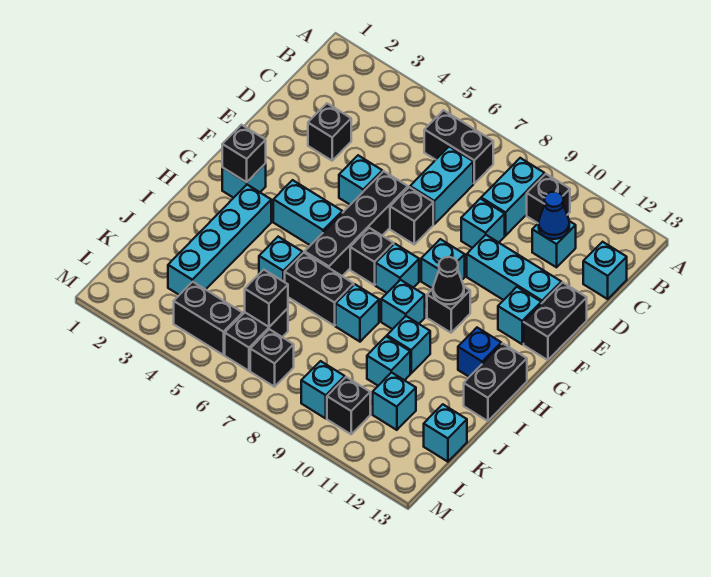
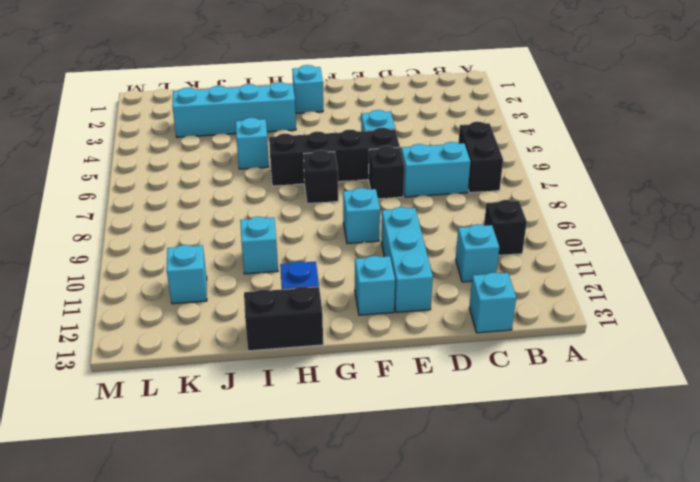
none -> cyan brick B9:C9 level 1
none -> black brick D3 level 1
none -> cyan brick D9 level 1
none -> black brick E13:F13 level 1

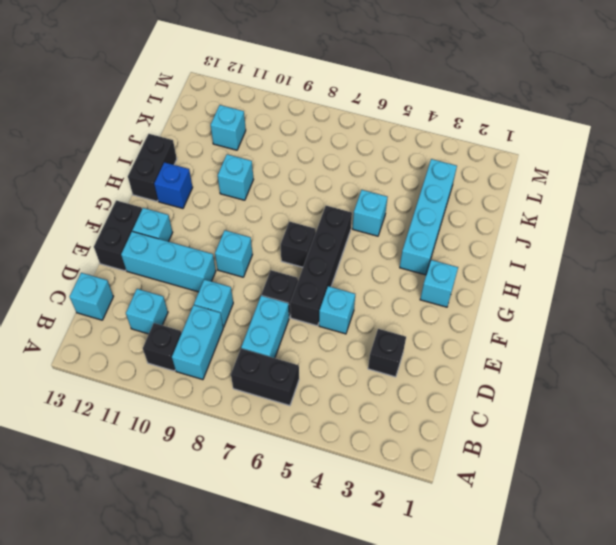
none -> cyan brick G4:G5 level 1
none -> cyan brick G8 level 1
none -> black brick G10 level 1
none -> cyan brick H9 level 1

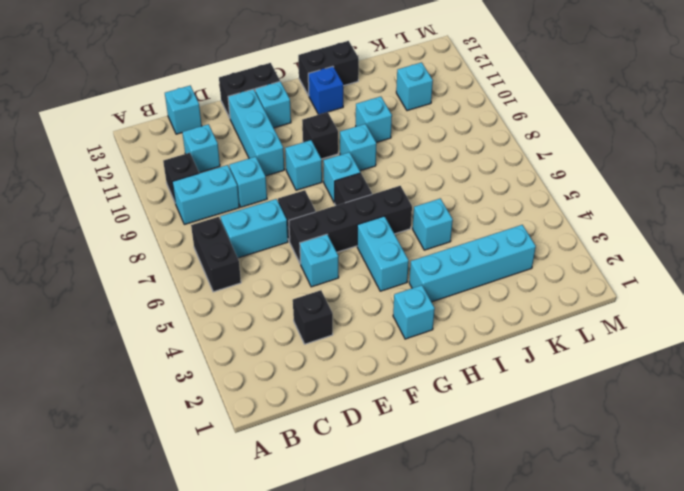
none -> black brick I6:I7 level 1
none -> cyan brick I8 level 1
none -> cyan brick J10 level 1
none -> black brick K6:L6 level 1

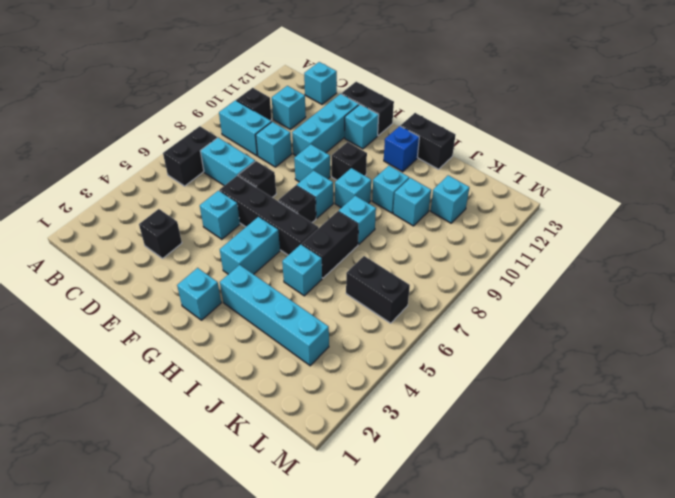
none -> cyan brick K13 level 1
none -> black brick L4:L5 level 1
none -> black brick L7 level 1
none -> cyan brick L9 level 1

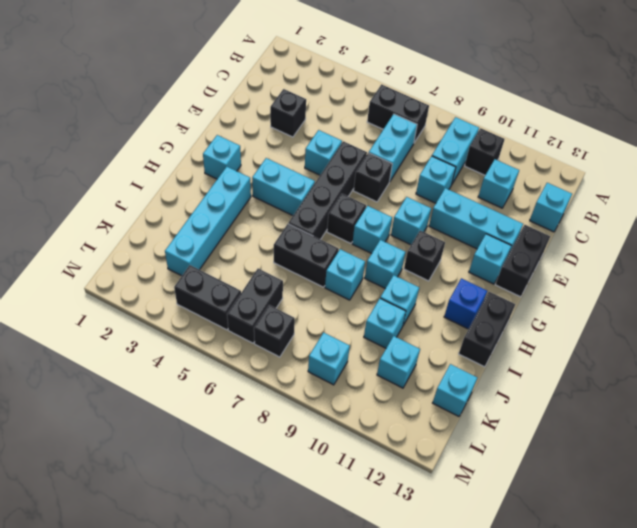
none -> cyan brick I5 level 1
none -> black brick L10 level 1
none -> blue cone C11 level 2
none -> black brick G2 level 2

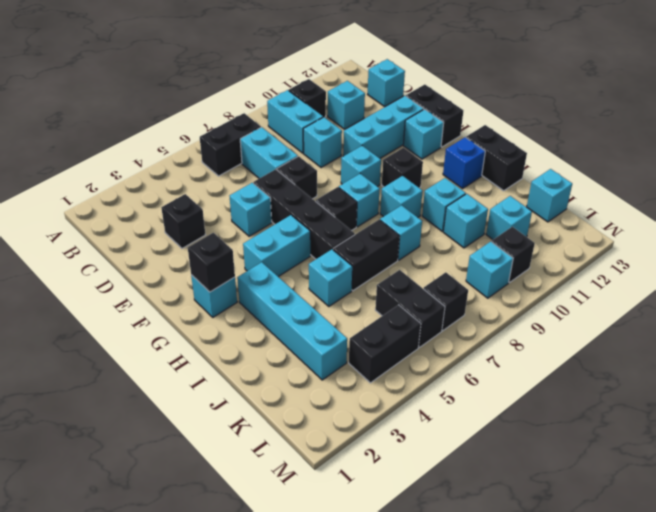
none -> blue cone C11 level 2
none -> black cone G10 level 2
none -> black brick K6 level 2

